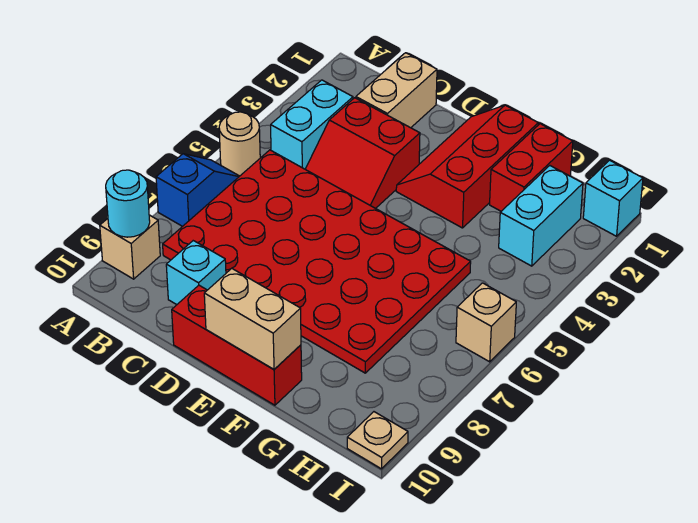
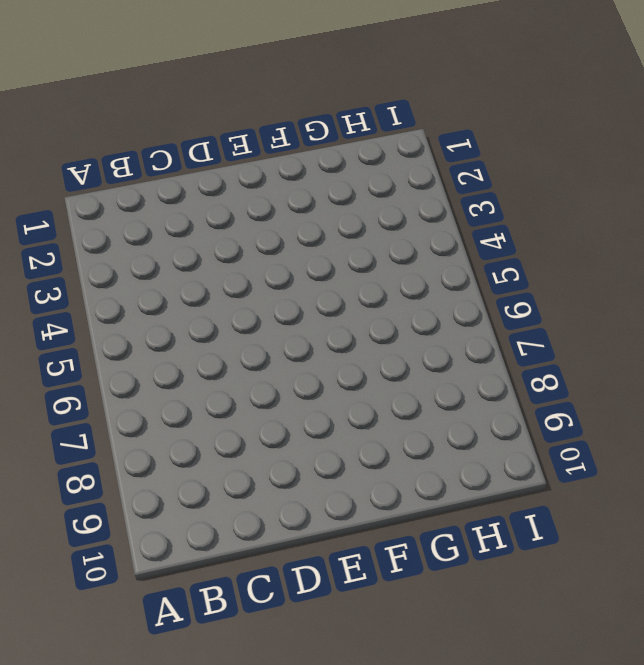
none -> tan round brick A5 level 1
none -> blue slope A6:A7 level 1 top 7
none -> tan brick A9 level 1

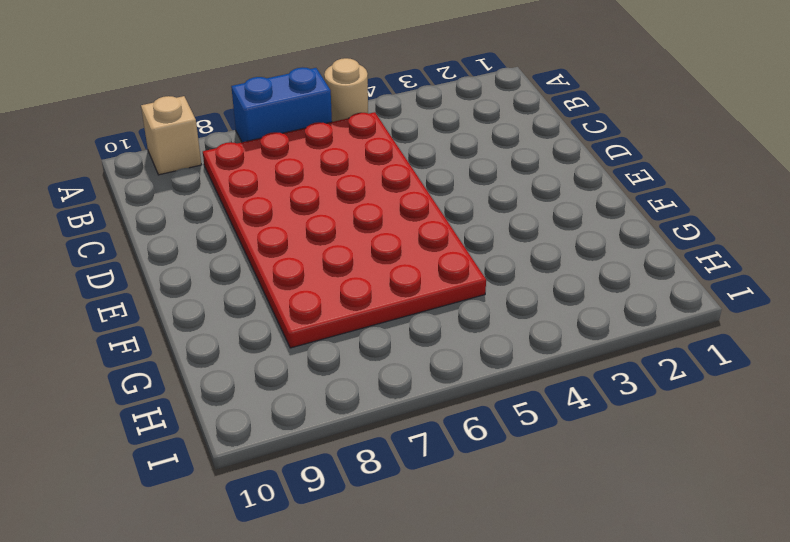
blue brick A6:A7 level 1 -> blue slope A6:A7 level 1 top 7
none -> cyan brick B3:B4 level 1
none -> tan brick C1:C2 level 1
none -> red slope C3:D4 level 1 top 3

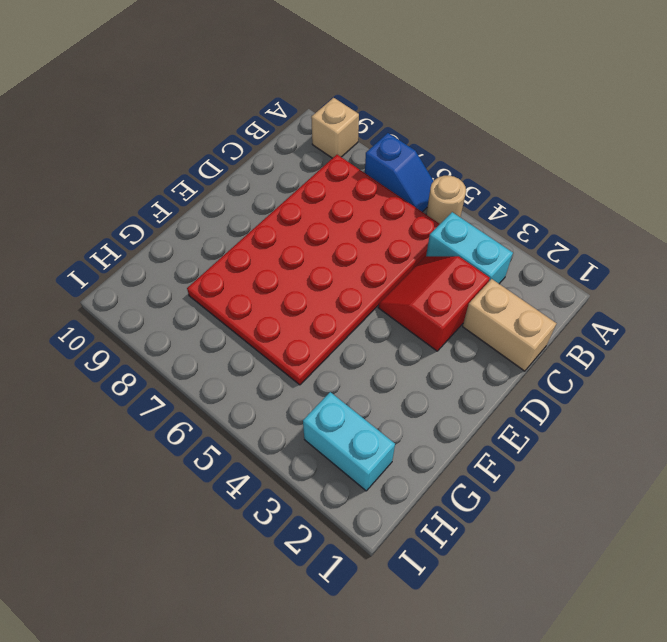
none -> cyan brick C9 level 1
none -> red brick D10:F10 level 1
none -> red slope E1:F3 level 1 top F

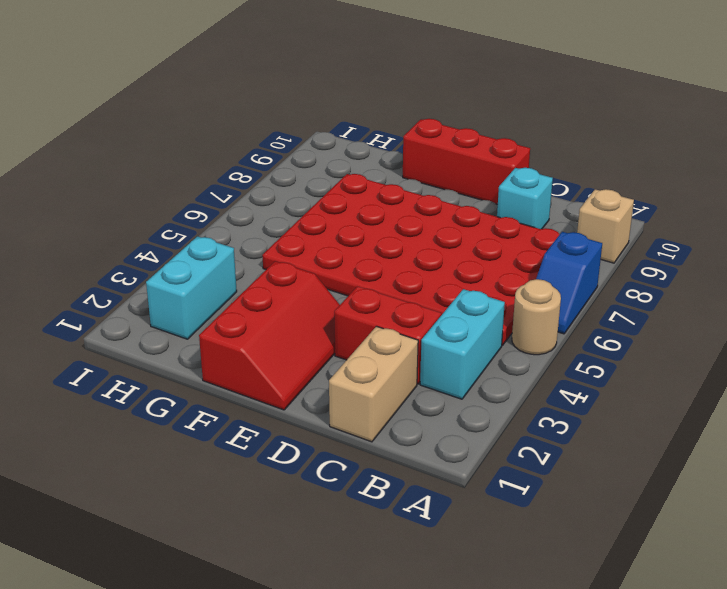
none -> red brick G1:G2 level 1
none -> cyan brick I1 level 1
none -> tan brick I6 level 1

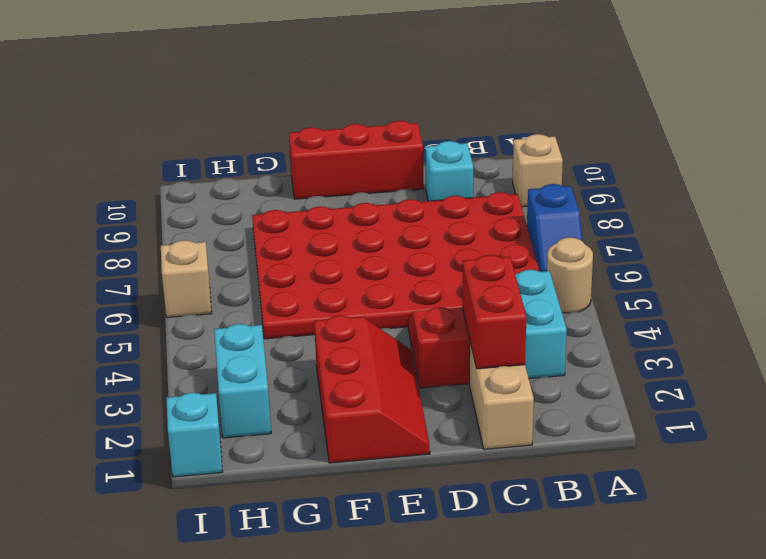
red brick C2:C3 level 2 -> red brick G1:G2 level 1
none -> tan plate I10 level 1
none -> cyan round brick A9 level 2
none -> tan brick E10:F10 level 2

